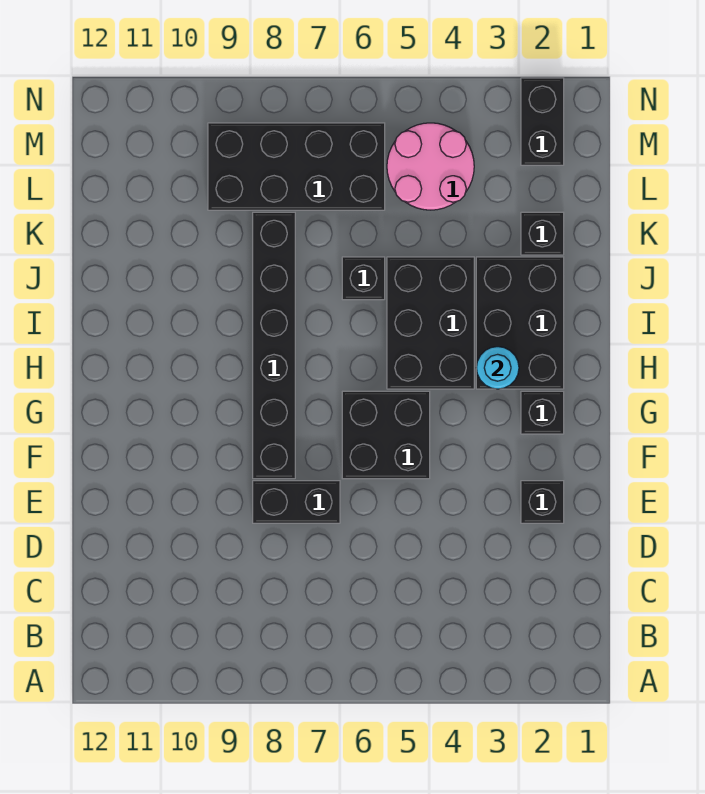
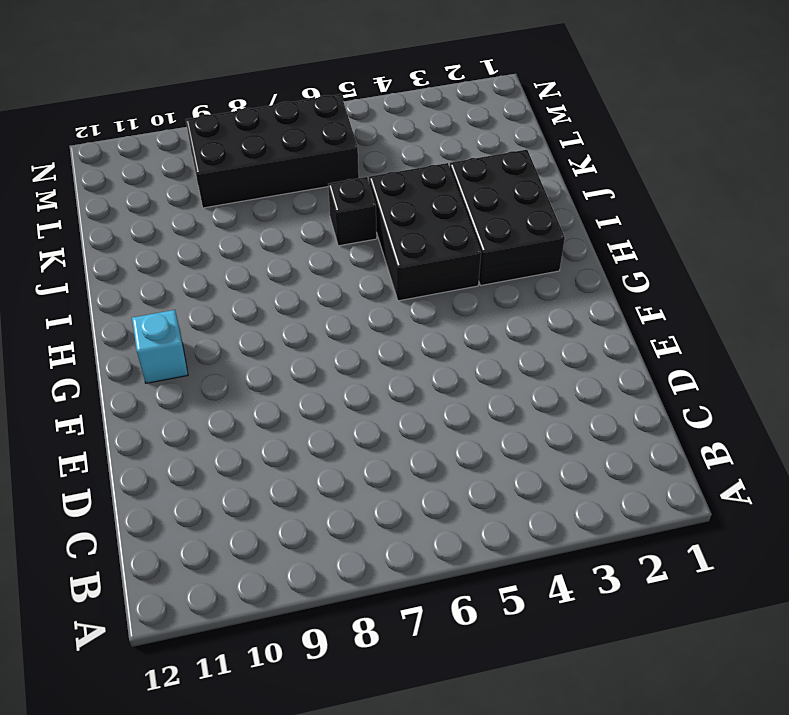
cyan brick G11 level 1 -> none
none -> black brick E2 level 1
none -> black brick E7:E8 level 1
none -> black brick F5:G6 level 1

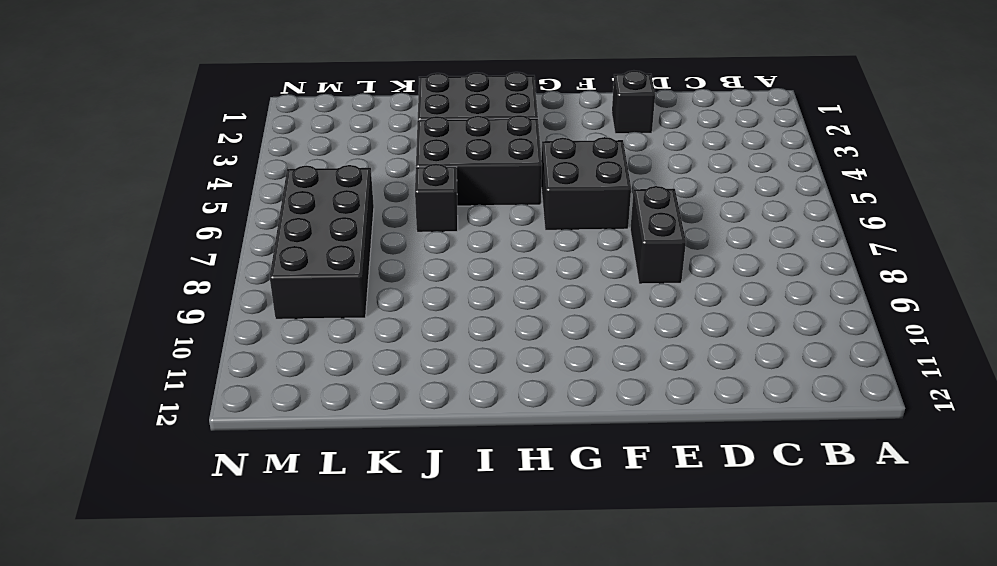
none -> black brick F8:K8 level 1
none -> black brick G2 level 1
none -> black brick K2 level 1

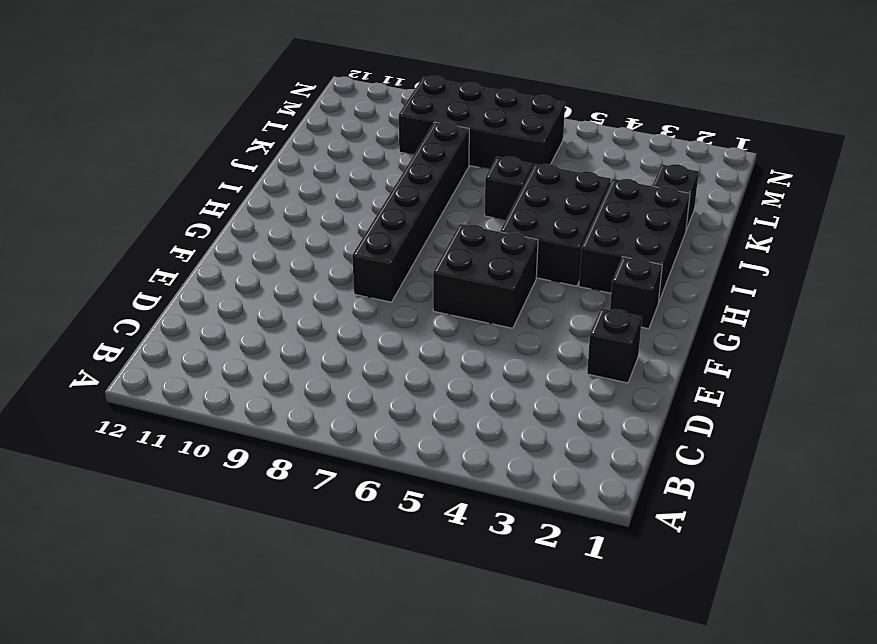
none -> black brick E7:E8 level 1
none -> pink round brick L4:M5 level 1
none -> black brick M2:N2 level 1

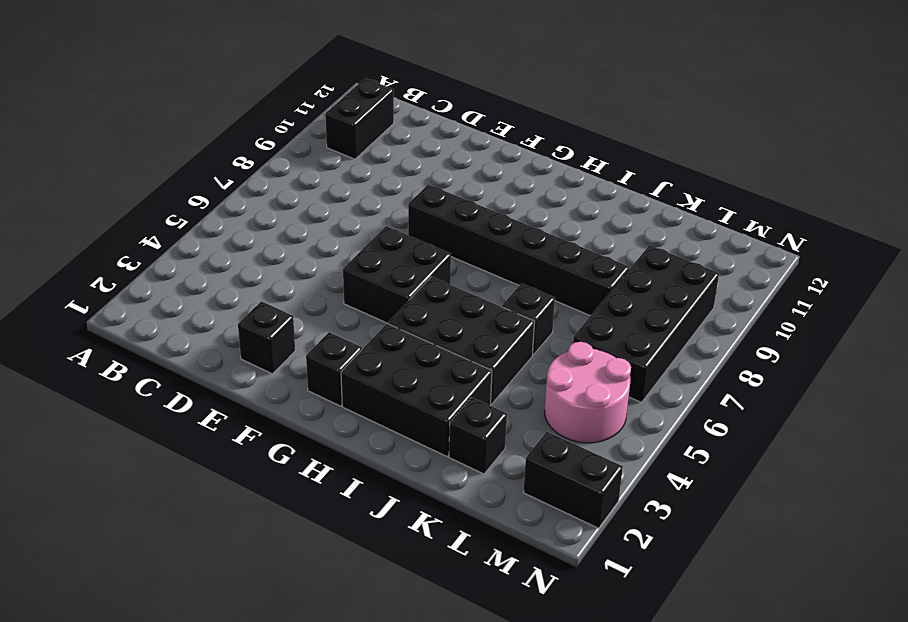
black brick B10:B11 level 1 -> black brick E7:E8 level 1
none -> cyan round brick H3 level 2

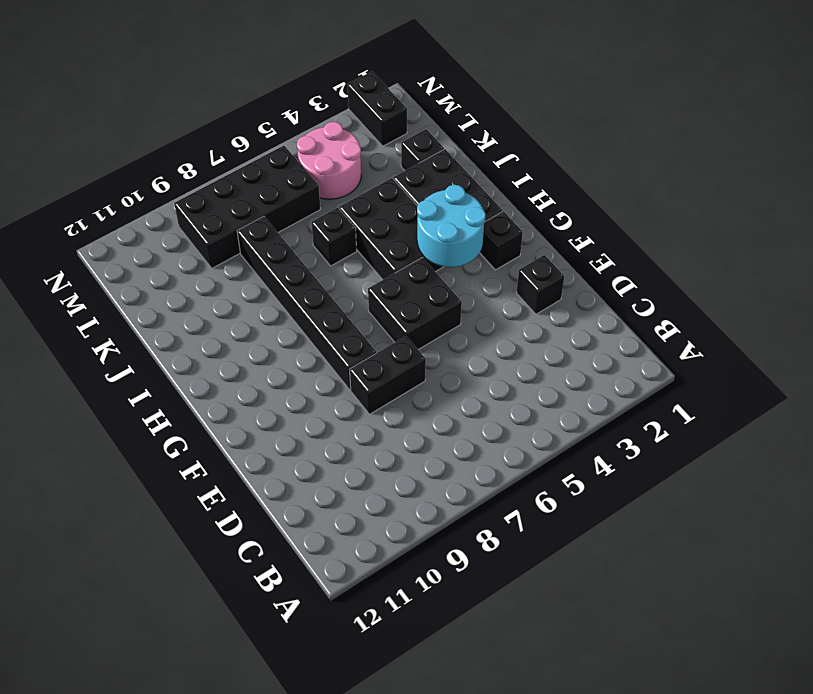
cyan round brick G3:H4 level 2 -> cyan round brick H3 level 2

